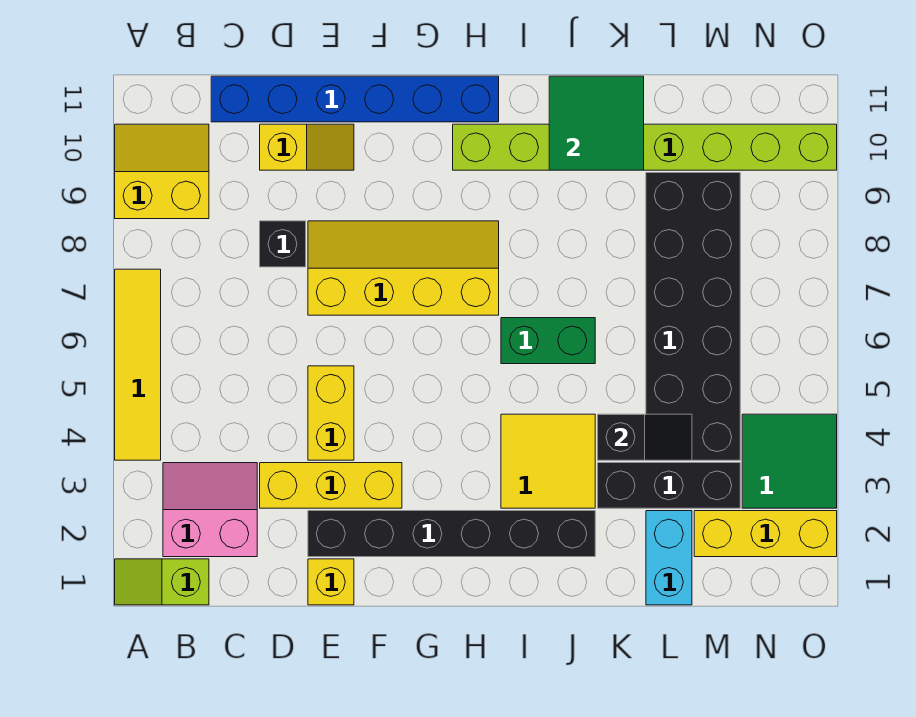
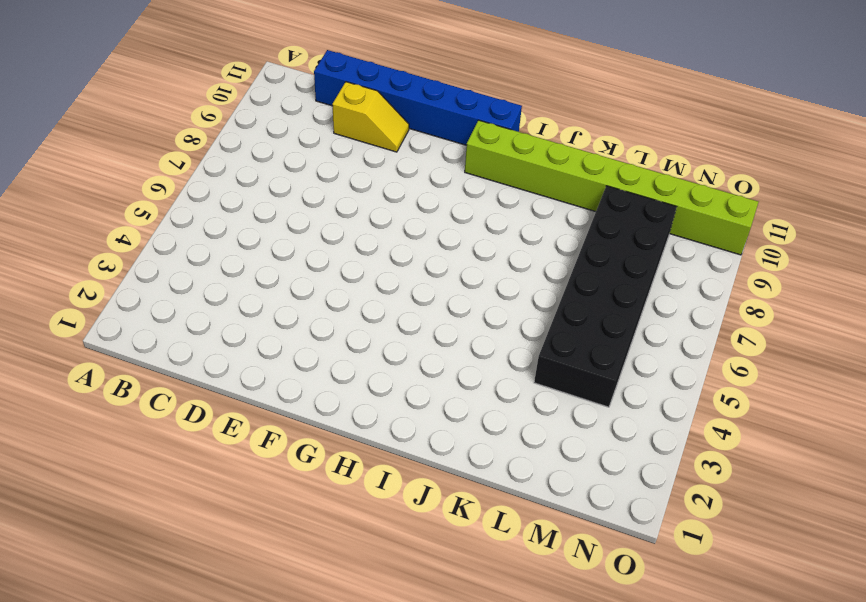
none -> lime slope A1:B1 level 1 top B
none -> yellow tile A4:A7 level 1
none -> yellow slope A9:B10 level 1 top 9

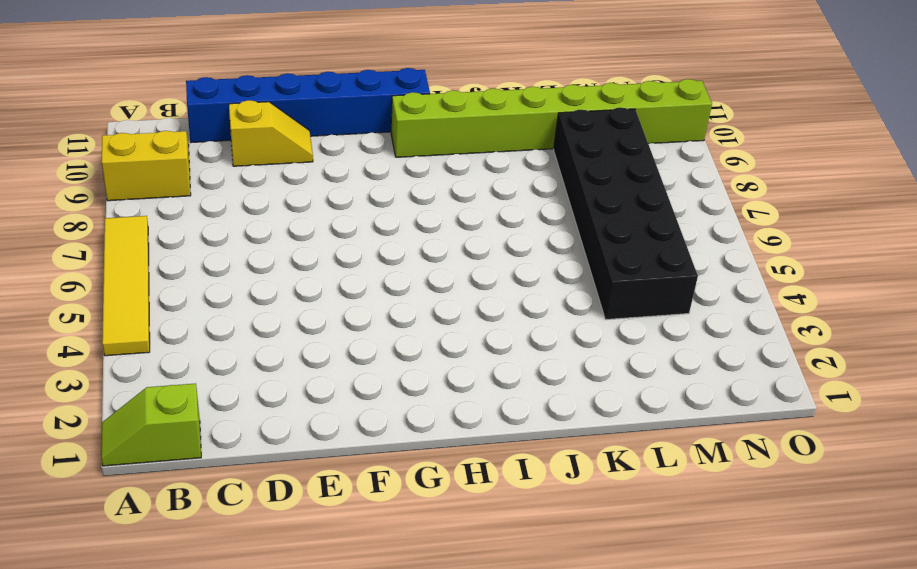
none -> pink slope B2:C3 level 1 top 2
none -> yellow brick D3:F3 level 1
none -> black brick D8 level 1

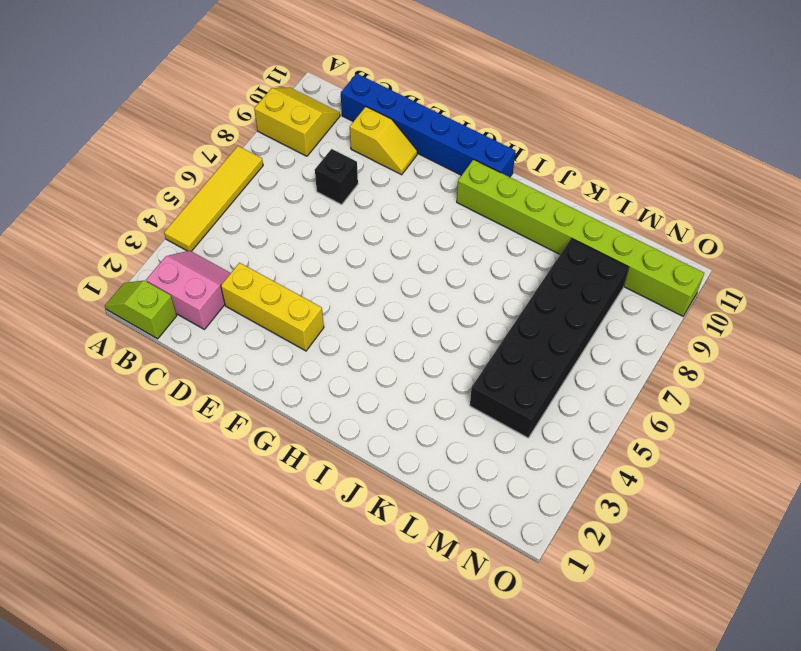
none -> yellow brick E1 level 1
none -> black brick E2:J2 level 1
none -> yellow brick E4:E5 level 1

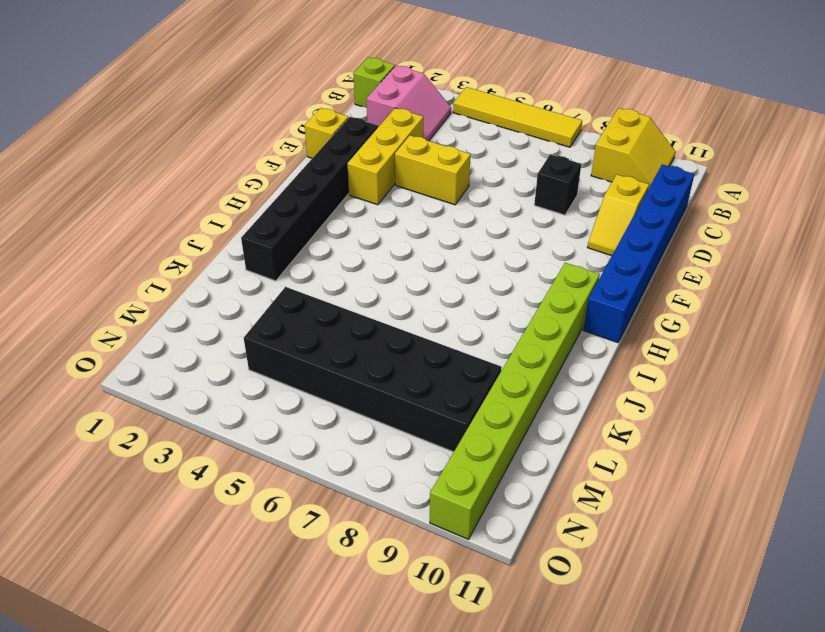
none -> yellow slope E7:H8 level 1 top 7
none -> yellow tile I3:J4 level 1
none -> green brick I6:J6 level 1

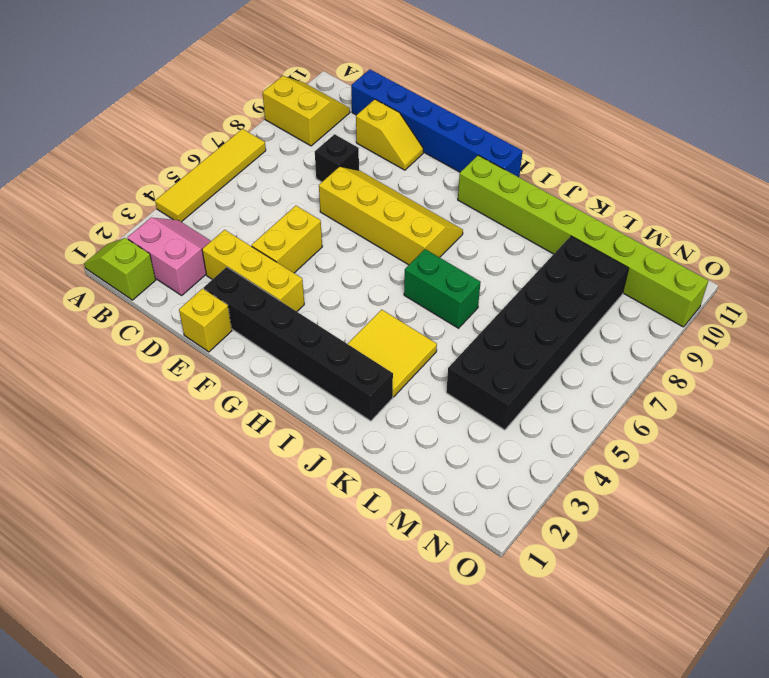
none -> black brick K3:M3 level 1
none -> cyan brick L1:L2 level 1
none -> yellow brick M2:O2 level 1

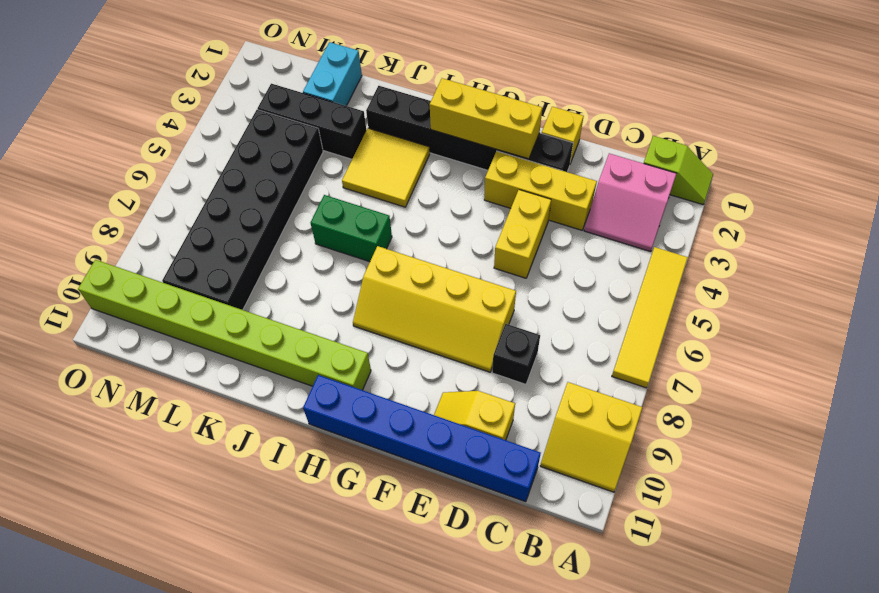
yellow brick F2:H2 level 2 -> yellow brick M2:O2 level 1
none -> green tile N3:O4 level 1
none -> green tile J10:K11 level 2
none -> black slope K4:L4 level 2 top K

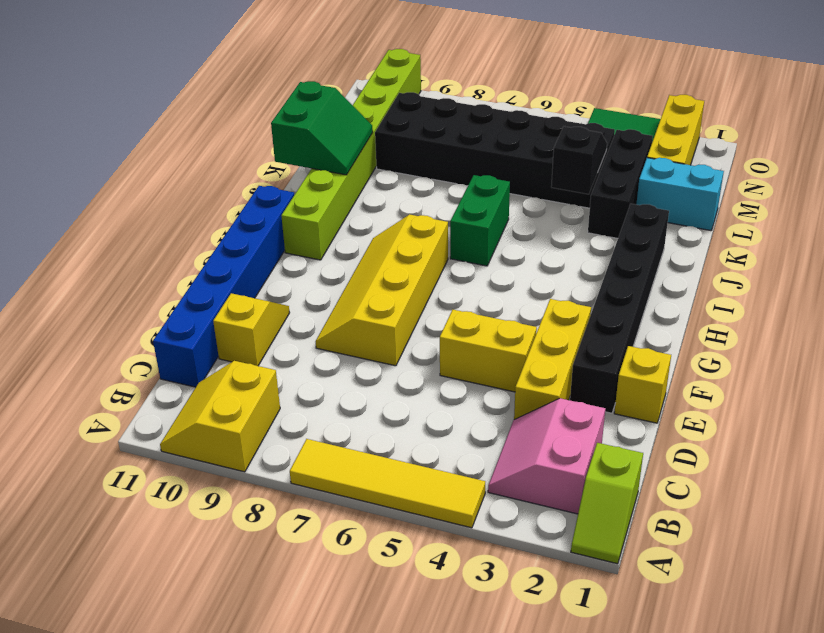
green slope J10:K11 level 2 top 11 -> green tile J10:K11 level 2
none -> black brick D8 level 1
none -> yellow tile I3:J4 level 1

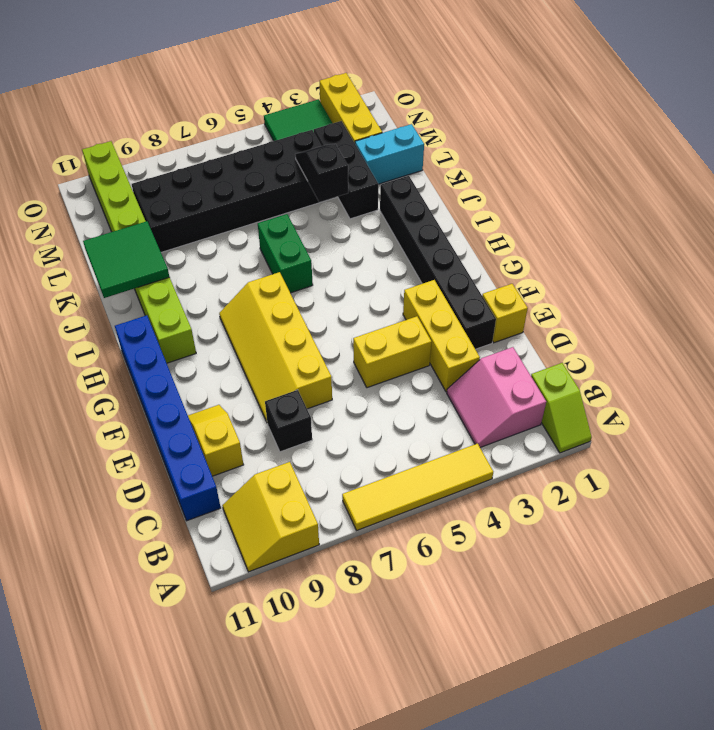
none -> yellow tile I3:J4 level 1

